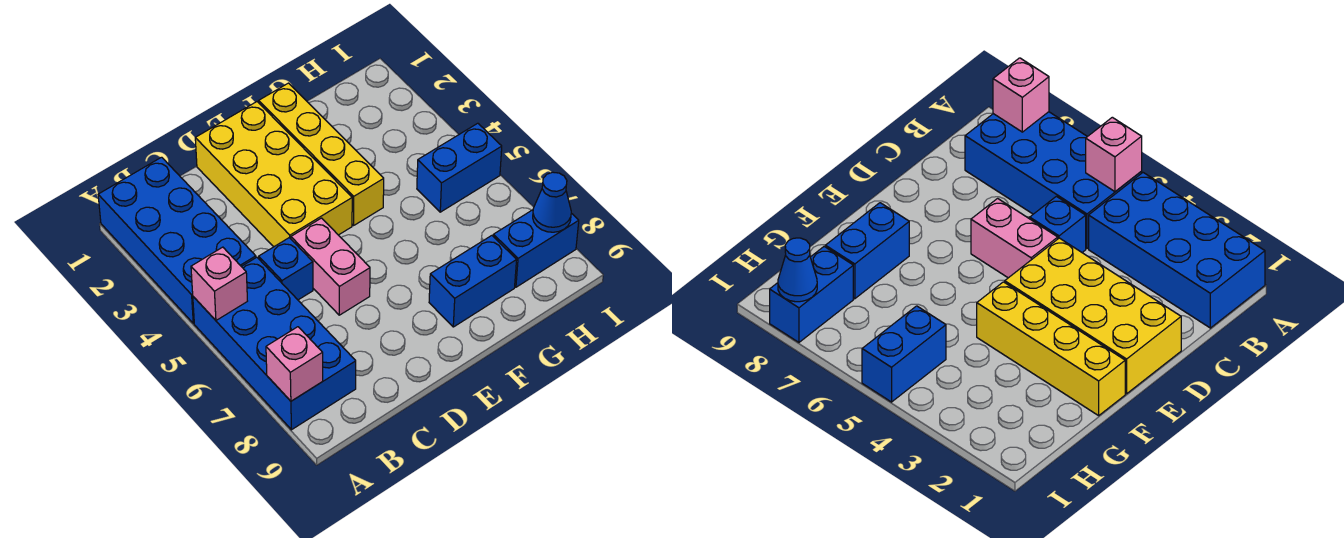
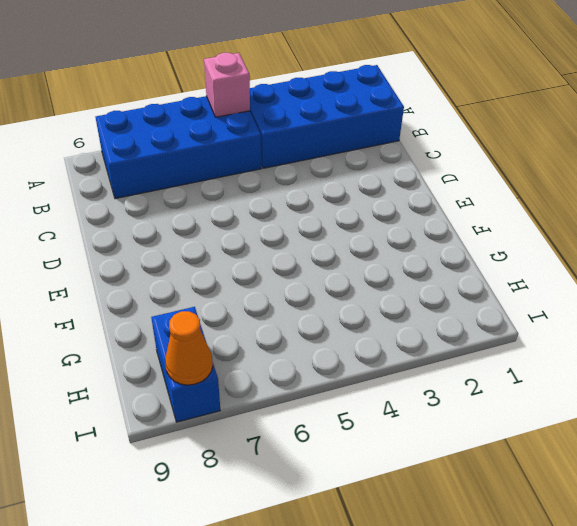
orange cone I8 level 2 -> blue cone I8 level 2
none -> blue brick C5 level 1
none -> yellow brick D1:E4 level 1
none -> pink brick D5:D6 level 1

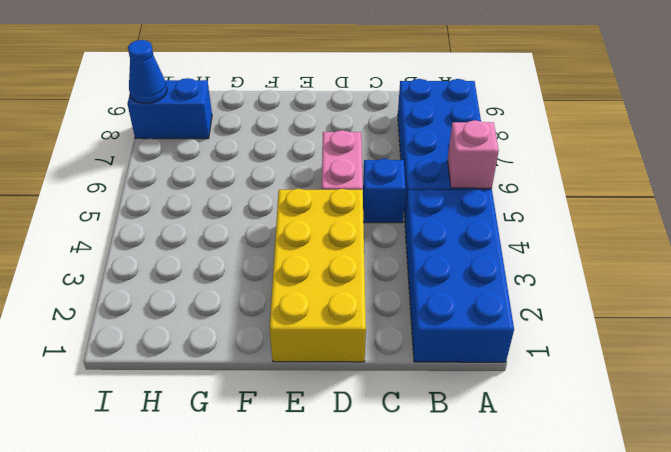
none -> yellow brick F1:F4 level 1
none -> blue brick F8:G8 level 1
none -> blue brick H5:I5 level 1

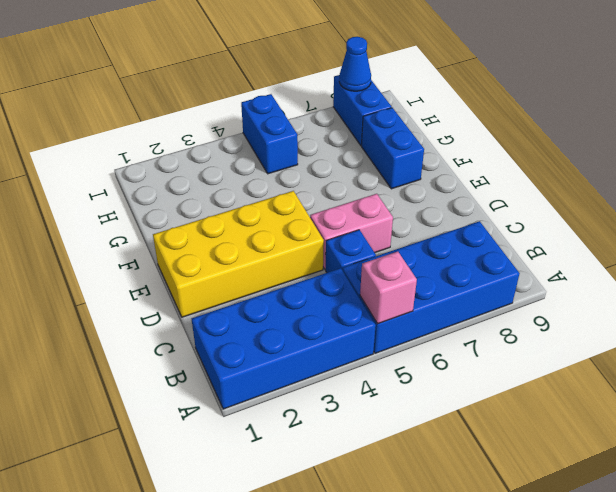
none -> yellow brick F1:F4 level 1
none -> pink brick A8 level 2

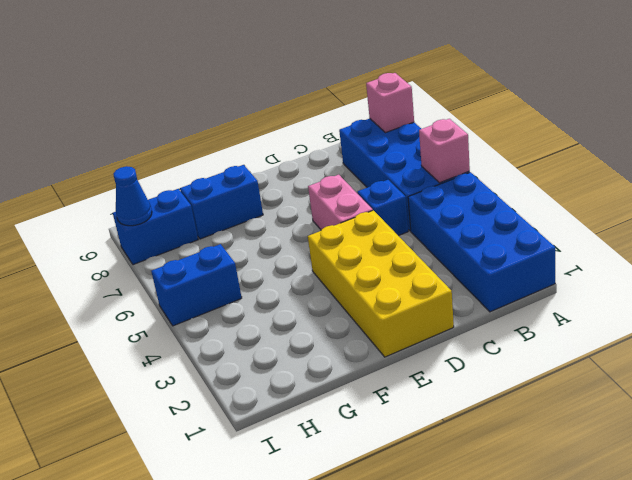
none -> yellow brick F1:F4 level 1

